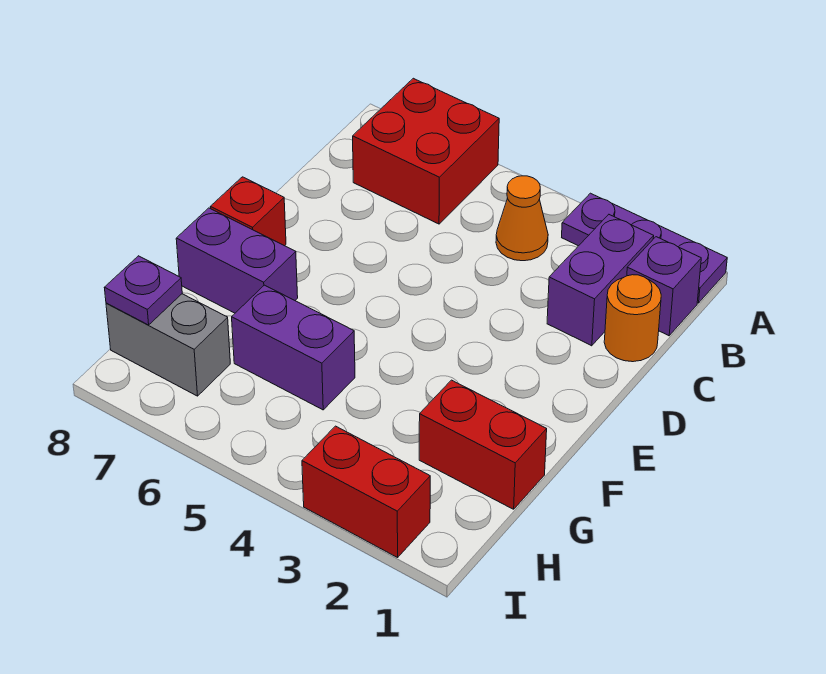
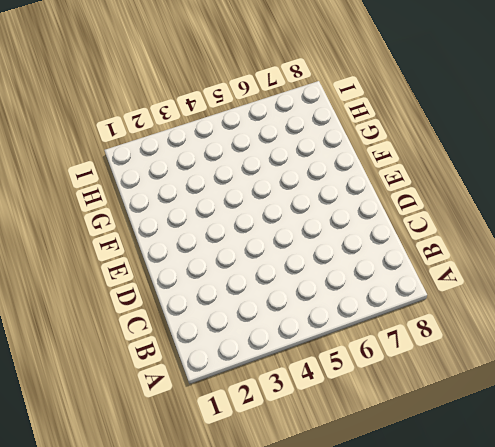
none -> purple plate A1:A3 level 1
none -> red brick A6:B7 level 1
none -> purple brick B1 level 1

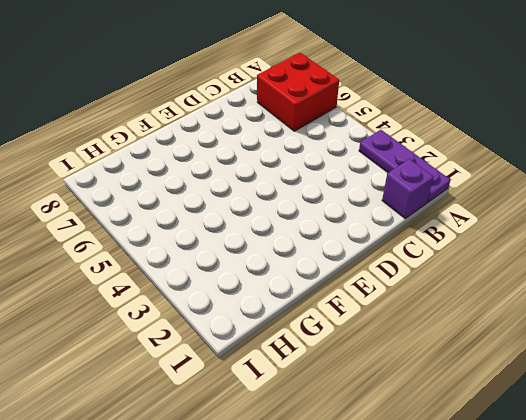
none -> purple brick B2:C2 level 1
none -> orange cone B4 level 1
none -> orange round brick C1 level 1

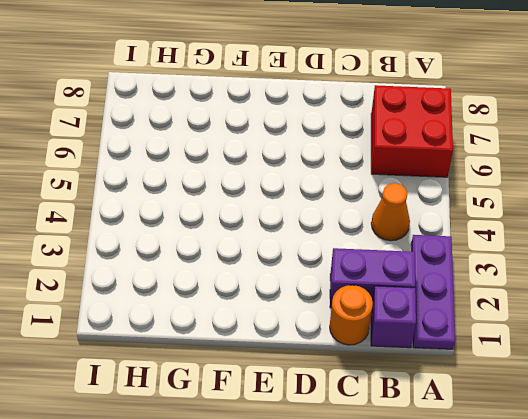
none -> red brick E8 level 1
none -> purple brick F7:F8 level 1
none -> red brick G1:G2 level 1

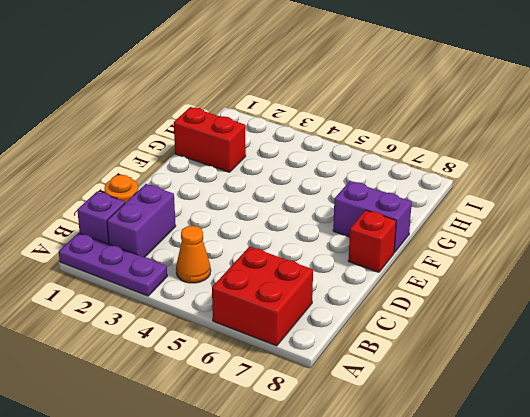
none -> purple brick G5:G6 level 1
none -> grey brick H7:H8 level 1
none -> red brick I2:I3 level 1

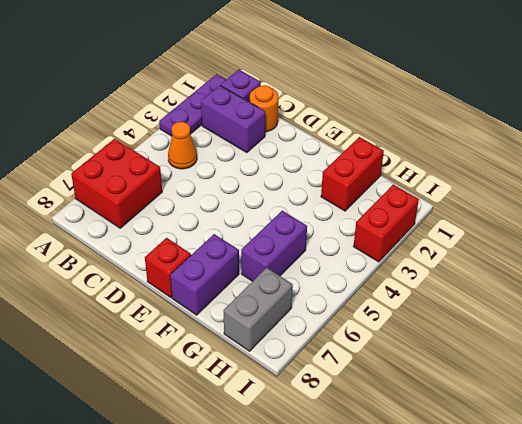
none -> purple plate H8 level 2

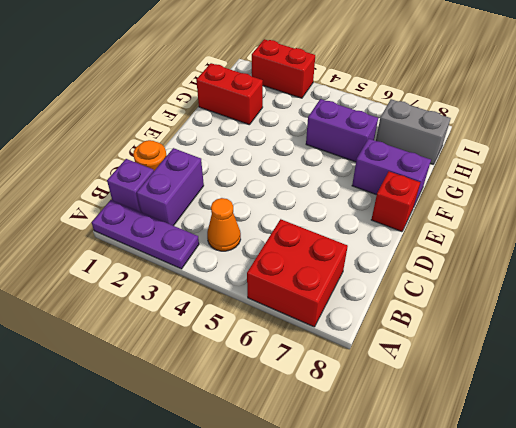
none -> purple plate H8 level 2

